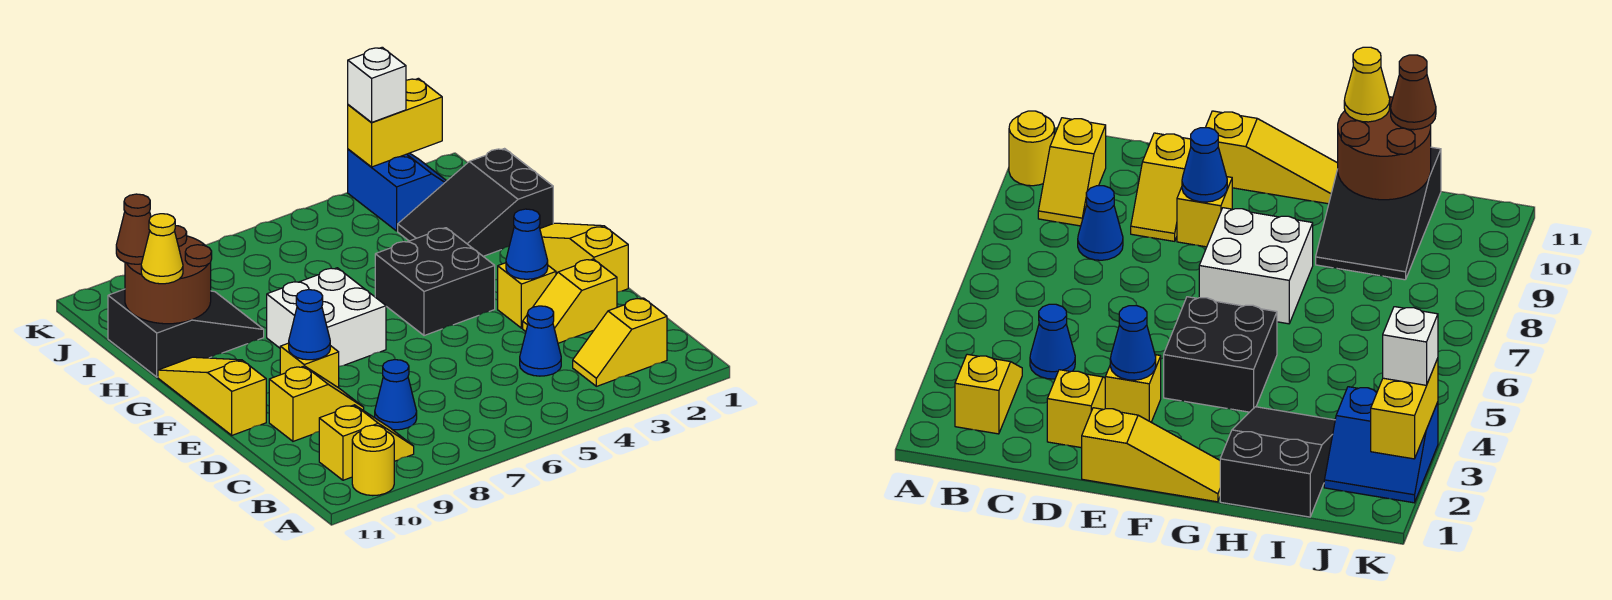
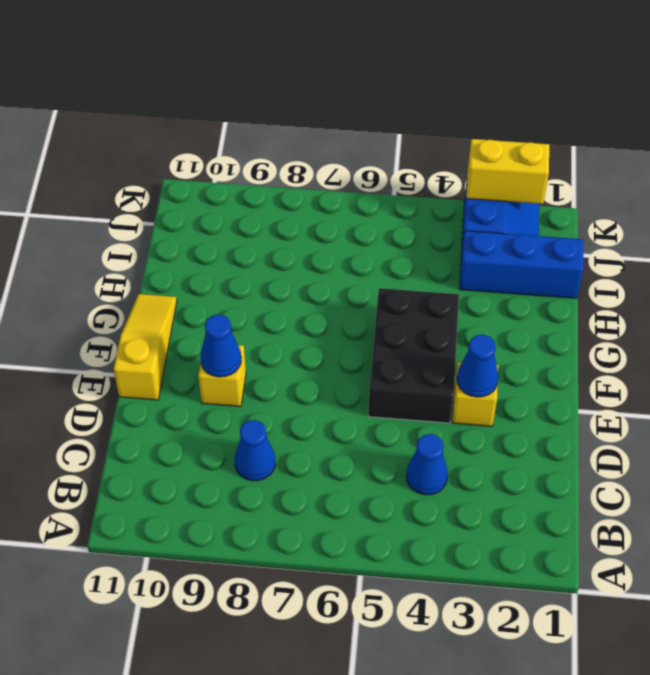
black brick E4:G5 level 1 -> black brick F4:G5 level 1
blue brick I1:I3 level 1 -> black slope H1:I3 level 1 top 1
none -> yellow round brick A10 level 1
none -> yellow slope B2:B3 level 1 top 2
none -> yellow slope B9:B10 level 1 top 10

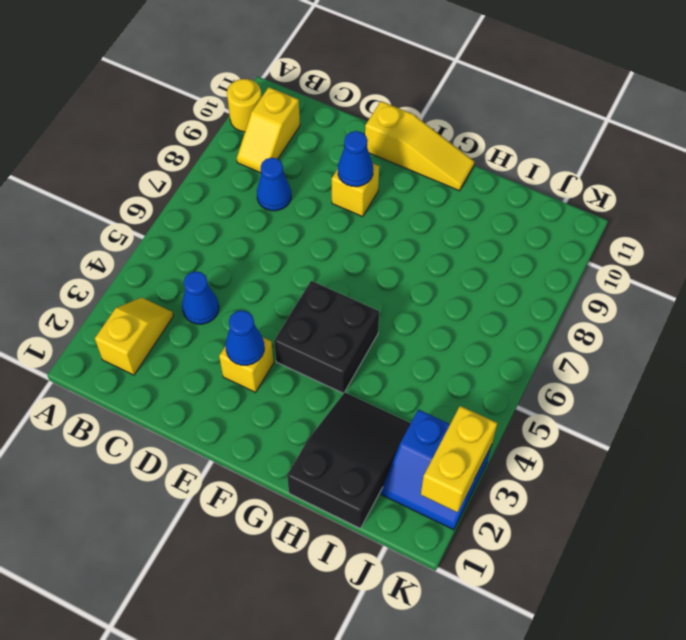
none -> yellow slope D2:D3 level 1 top 2
none -> yellow slope D9:D10 level 1 top 10
none -> yellow slope E1:G1 level 1 top E

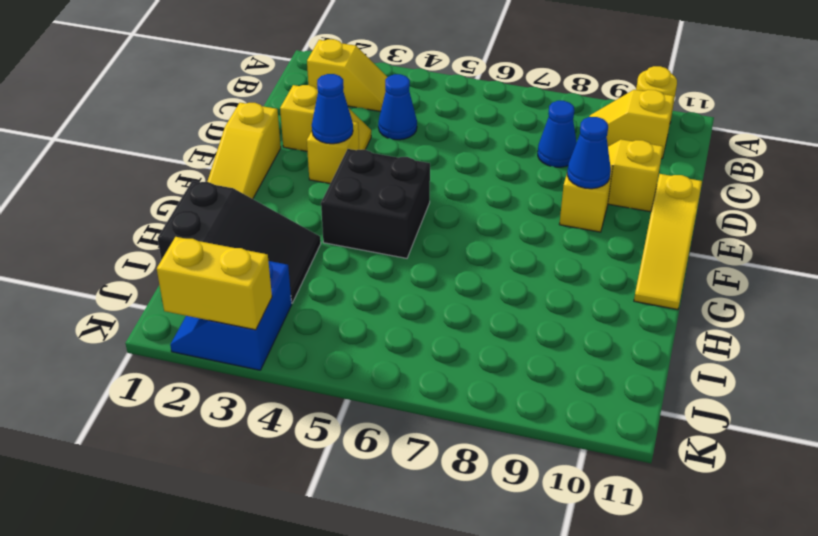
none -> white brick F7:G8 level 1
none -> black slope H9:I11 level 1 top 11
none -> brown round brick H10:I11 level 2

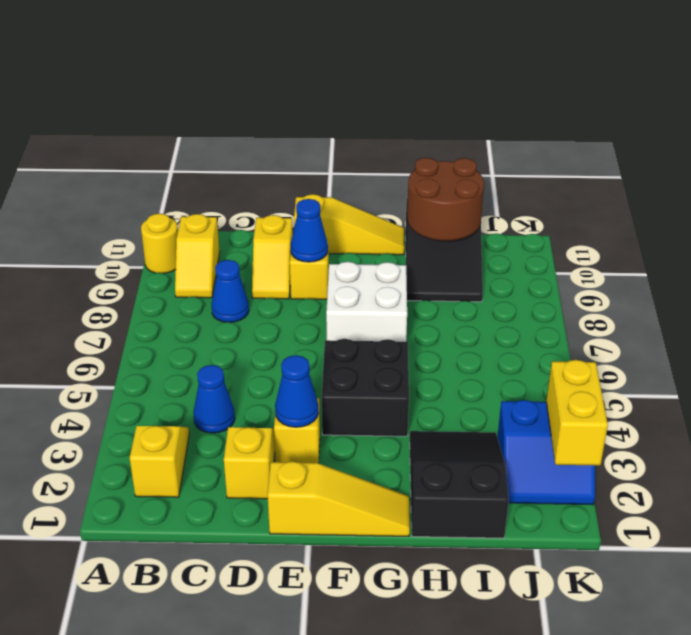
none -> yellow cone H11 level 3
none -> brown cone I11 level 3
none -> white brick K3 level 3

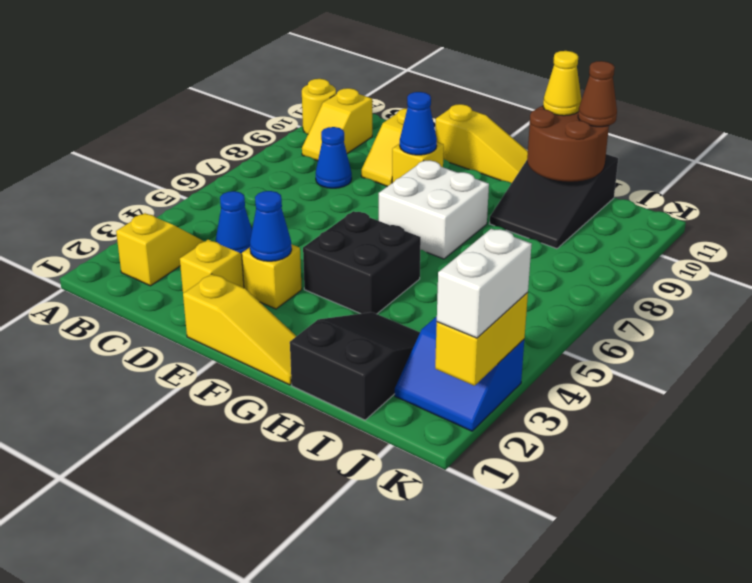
white brick K2:K3 level 3 -> white brick K3 level 3

